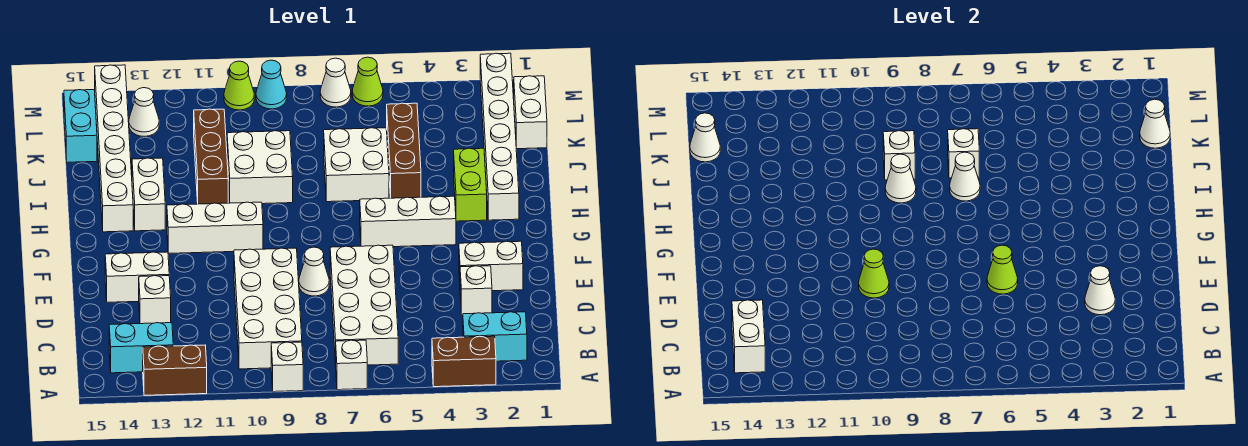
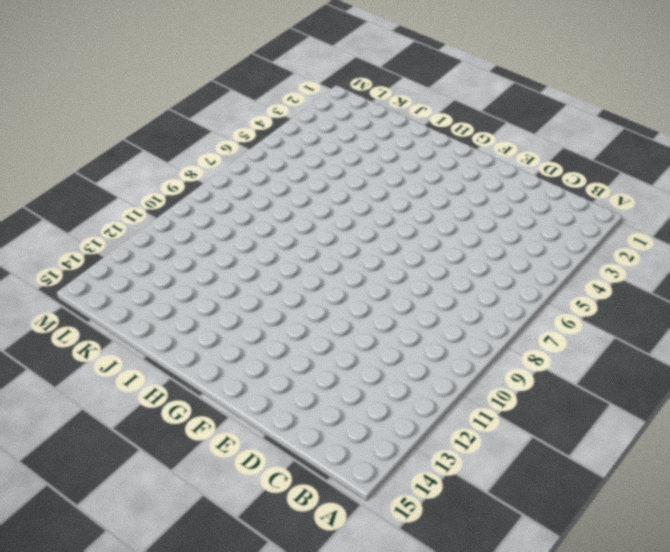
none -> brown brick A3:A4 level 1
none -> white brick A7 level 1
none -> white brick A9 level 1
none -> brown brick A12:A13 level 1

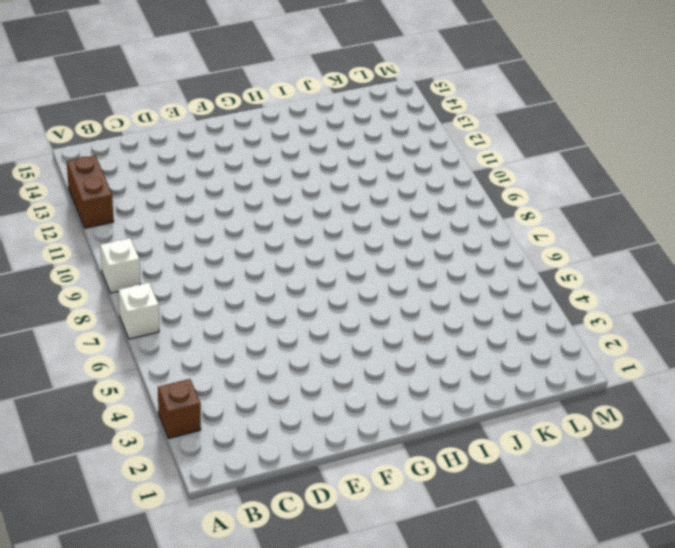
brown brick A3 level 1 -> brown brick A3:A4 level 1
none -> cyan brick B2:B3 level 1
none -> white brick B6:E7 level 1
none -> white brick B9:E10 level 1
none -> cyan brick B13:B14 level 1

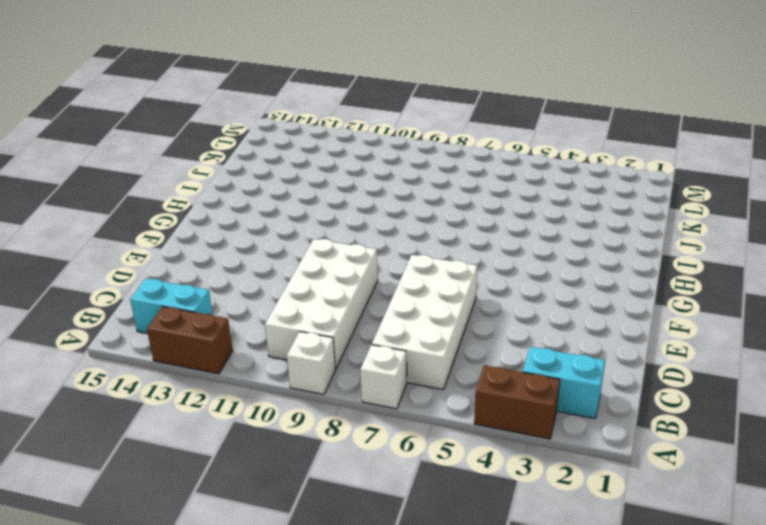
none -> white brick D3 level 1
none -> white brick D13 level 1
none -> white brick E2:E3 level 1
none -> white cone E8 level 1

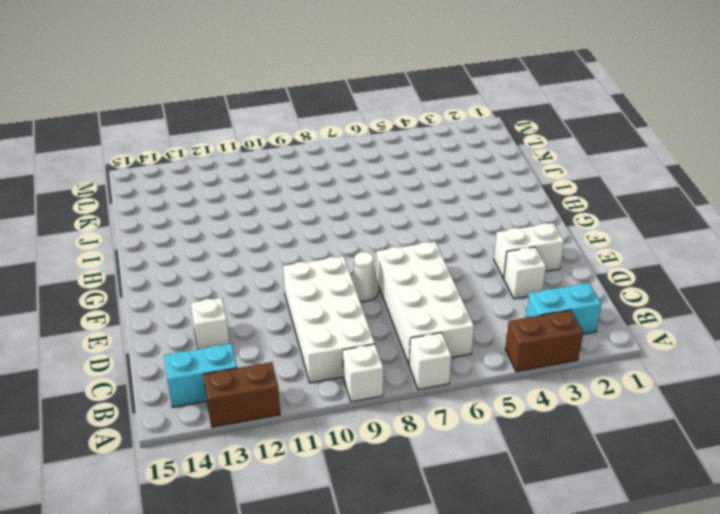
none -> white brick E13:E14 level 1
none -> white brick G4:G6 level 1
none -> white brick G10:G12 level 1
none -> white brick H2:M2 level 1

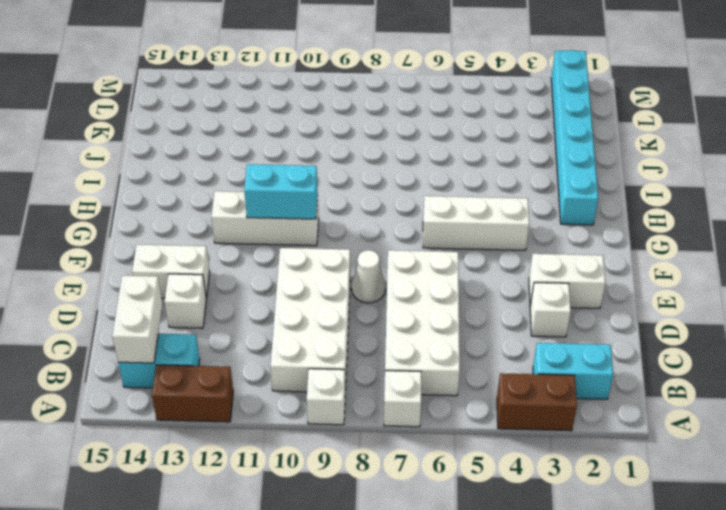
cyan brick G10:G11 level 2 -> cyan brick K15:L15 level 1
cyan brick H2:M2 level 1 -> white brick H2:M2 level 1
none -> lime brick H3:I3 level 1
none -> white brick H13:I13 level 1
none -> white brick H14:M14 level 1
none -> brown brick I5:K5 level 1

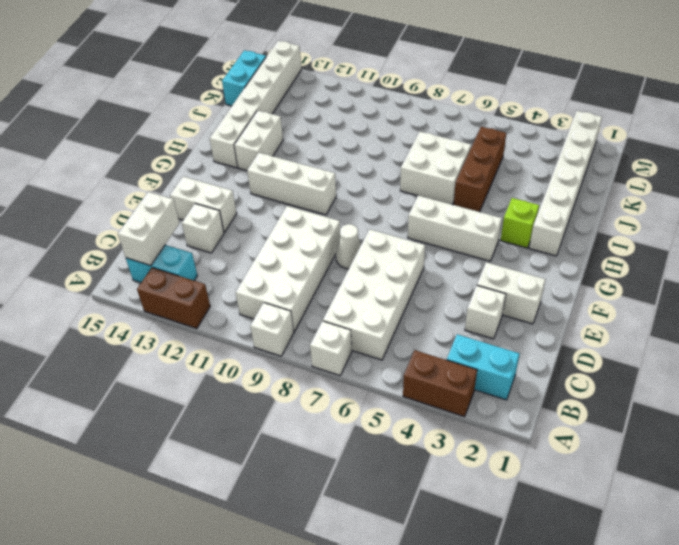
lime brick H3 level 1 -> lime brick H3:I3 level 1
none -> white brick I9:J10 level 1
none -> brown brick I11:K11 level 1
none -> white brick K1:L1 level 1
none -> white cone L13 level 1

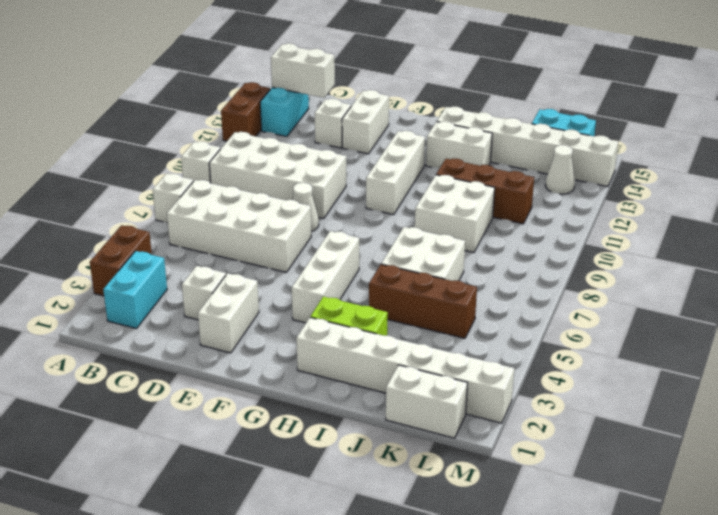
none -> lime cone M6 level 1
none -> white cone M7 level 1
none -> cyan cone M9 level 1
none -> lime cone M10 level 1

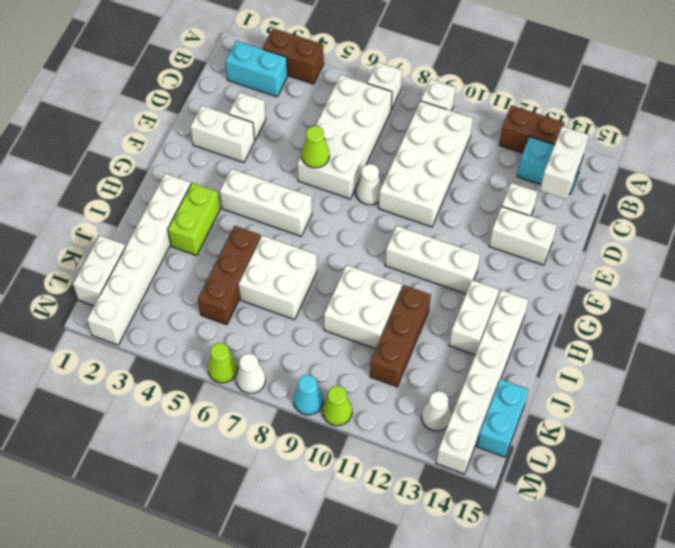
none -> white cone D3 level 2
none -> lime cone E10 level 2
none -> white cone I7 level 2
none -> white cone I9 level 2

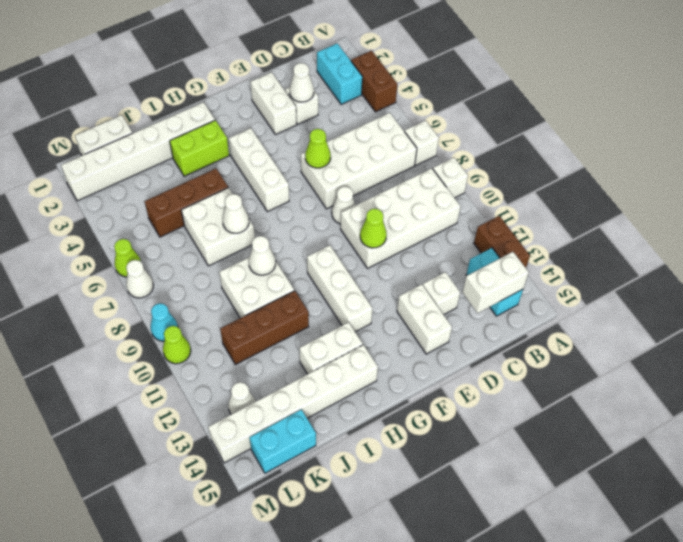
none -> white brick J7 level 2
none -> white brick J9 level 2
none -> white cone K1 level 2
none -> white cone K15 level 2

